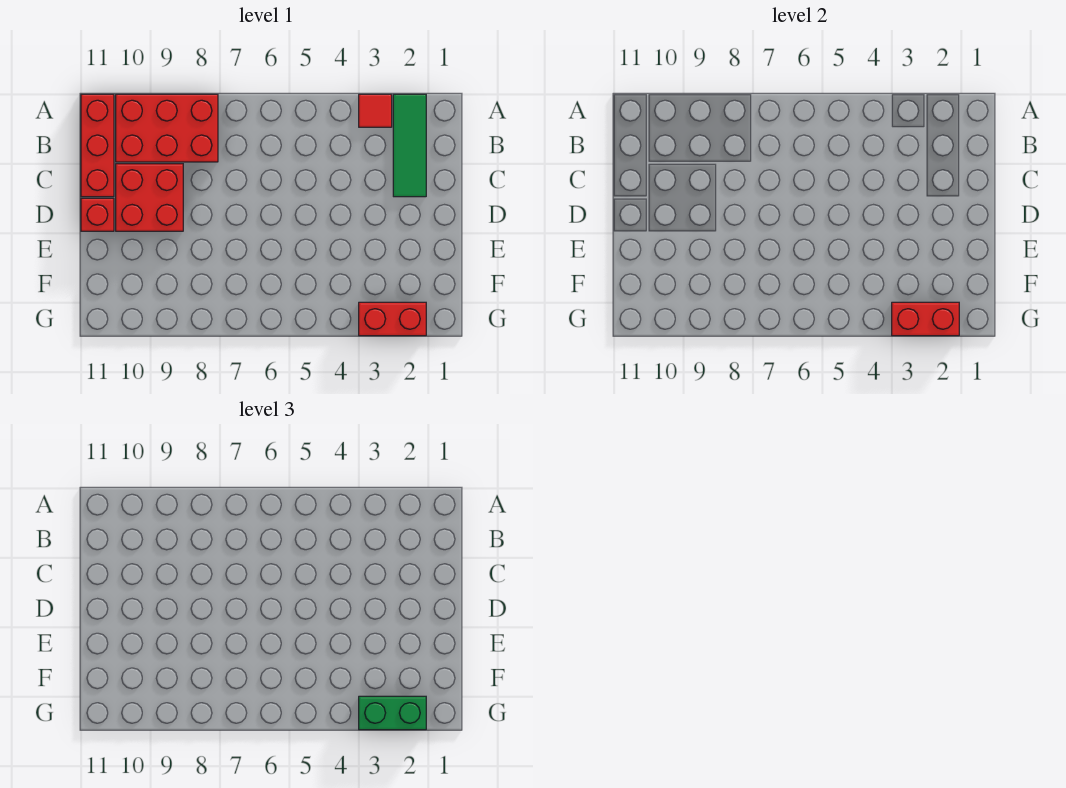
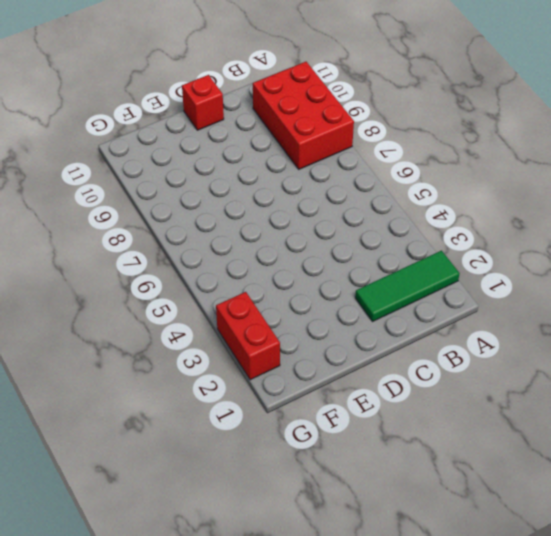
none -> red tile A3 level 1
none -> red brick A11:C11 level 1

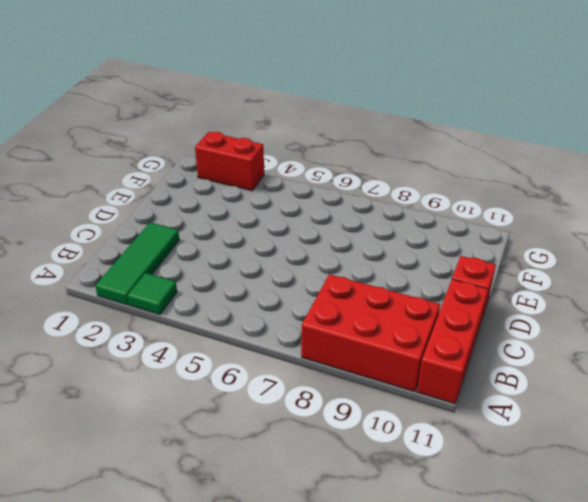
green tile A3 level 1 -> red tile A3 level 1
none -> red brick C9:D10 level 1
none -> red brick G2:G3 level 2

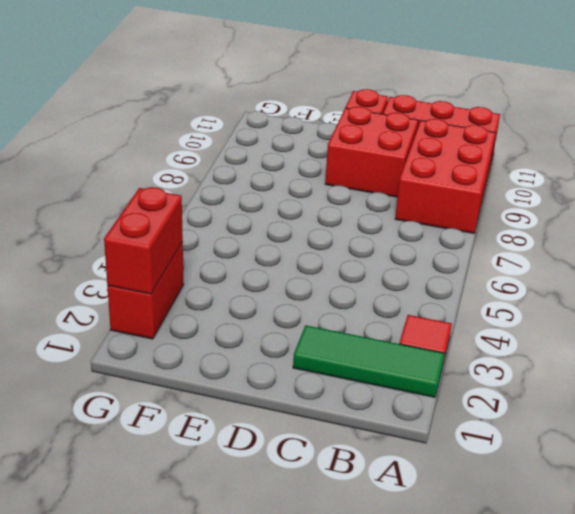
none -> green brick G2:G3 level 3

